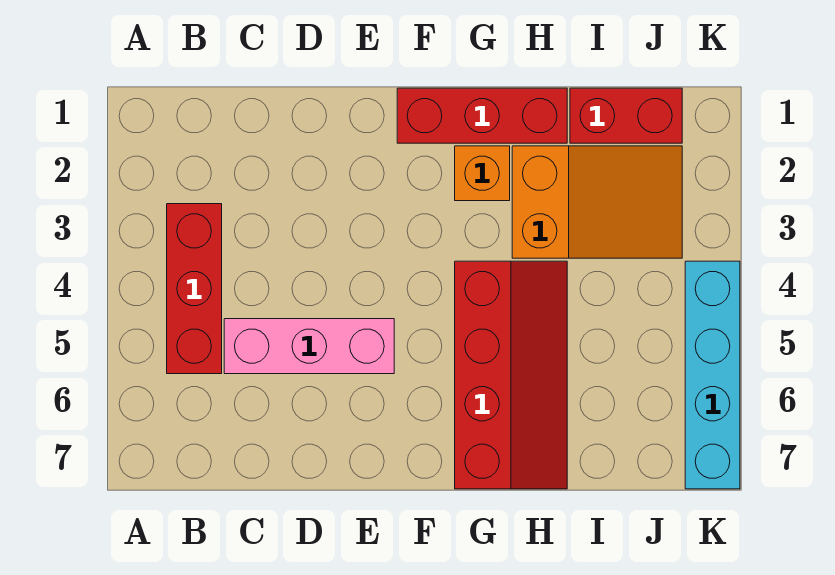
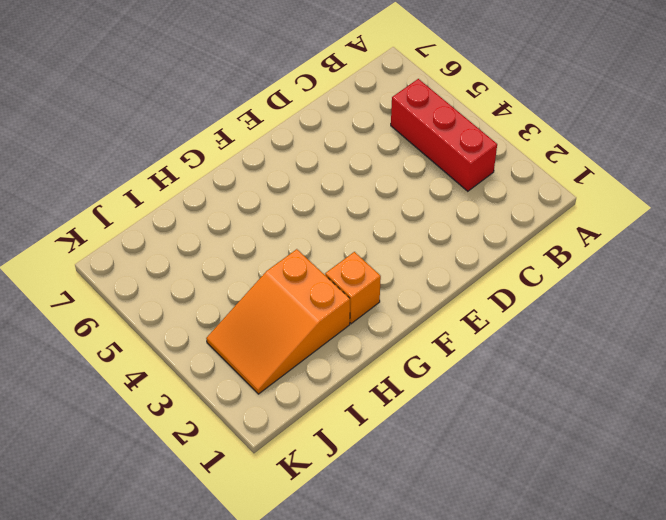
none -> pink brick C5:E5 level 1
none -> red brick F1:H1 level 1

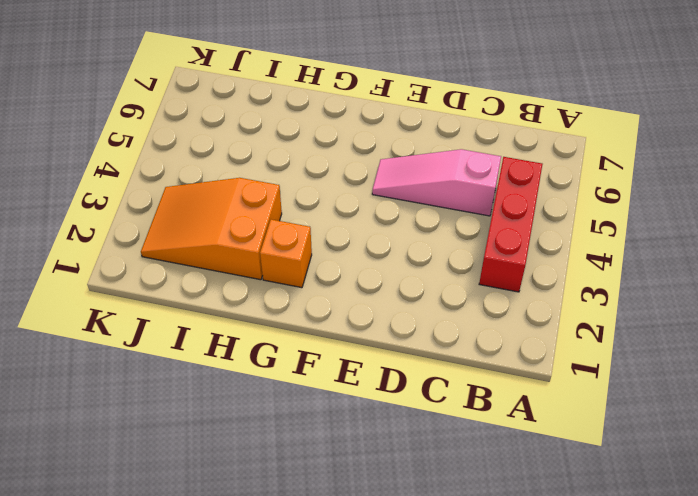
pink slope C5:E5 level 1 top C -> pink brick C5:E5 level 1
none -> red brick F1:H1 level 1
none -> red slope G4:H7 level 1 top G

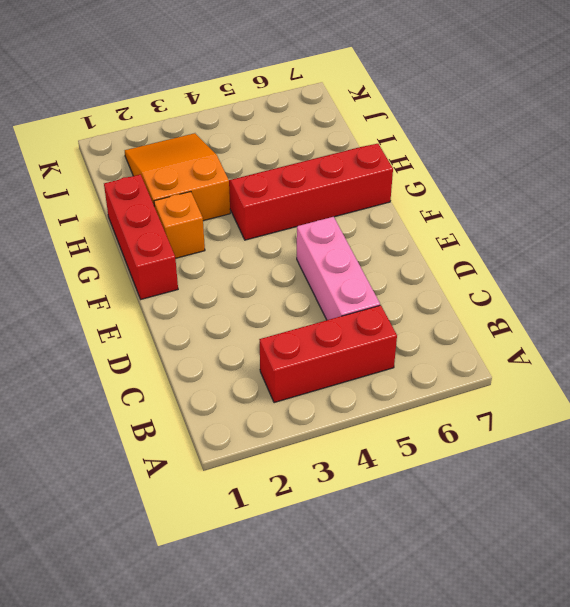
none -> red brick I1:J1 level 1
none -> cyan brick K4:K7 level 1

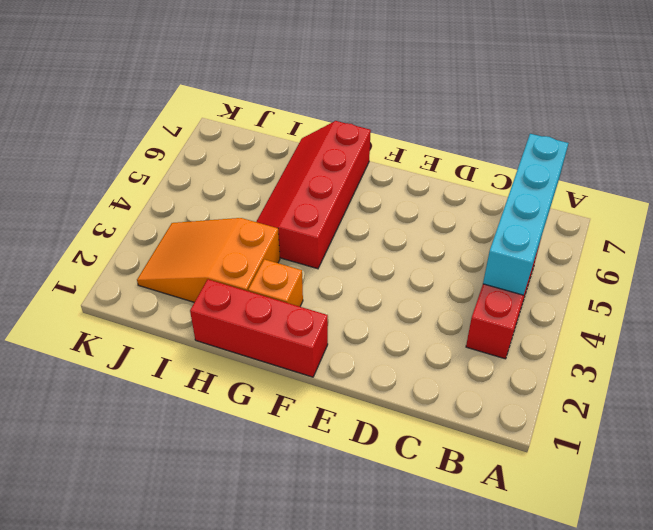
cyan brick B4:B7 level 2 -> cyan brick K4:K7 level 1
none -> pink brick C5:E5 level 1
none -> red brick I1:J1 level 1

